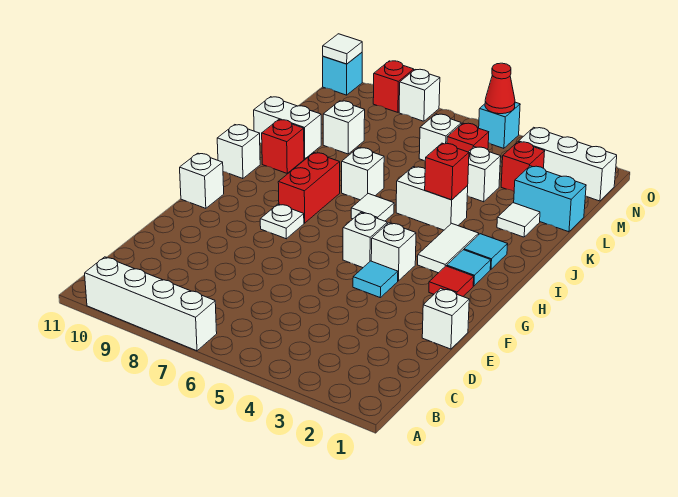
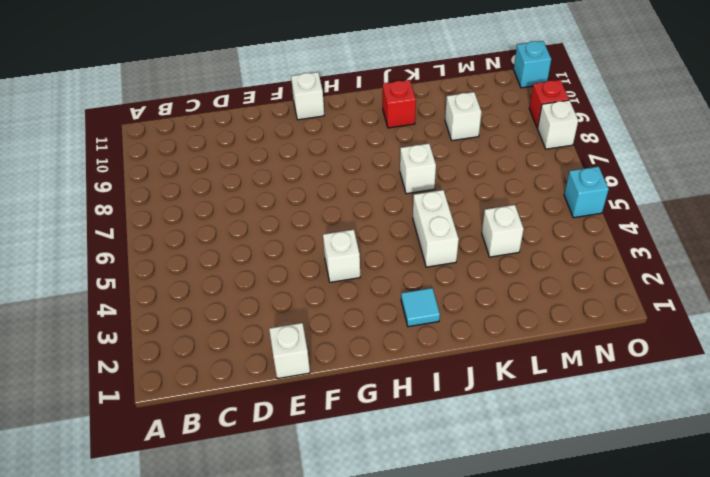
none -> white brick A7:A10 level 1
none -> cyan tile F4 level 1
none -> red tile G2 level 1
none -> white brick G5 level 1

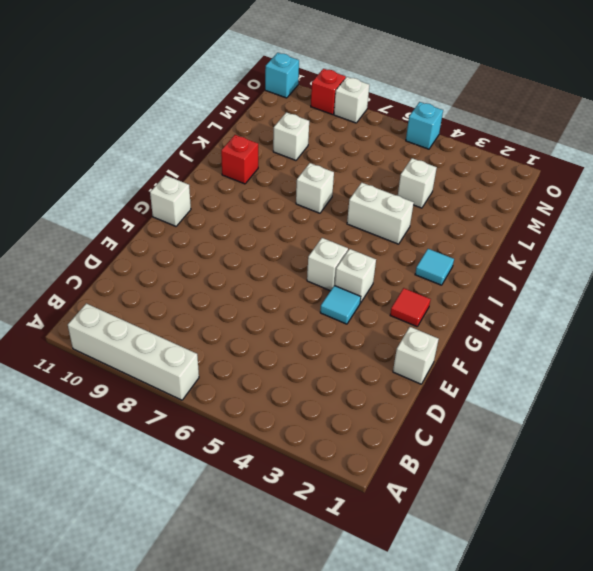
none -> white plate G8 level 1
none -> cyan tile H2 level 1
none -> white tile H3:I3 level 1
none -> red brick H8:I8 level 1

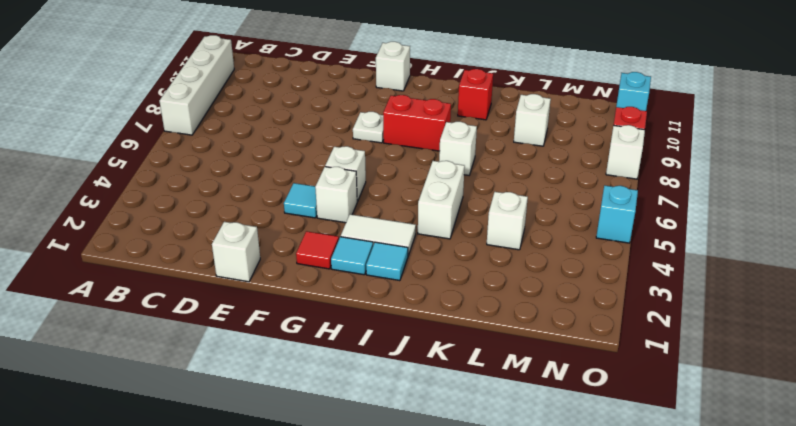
none -> white tile I6 level 1
none -> white brick I11 level 1
none -> white tile K2 level 1
none -> white brick K10:K11 level 1

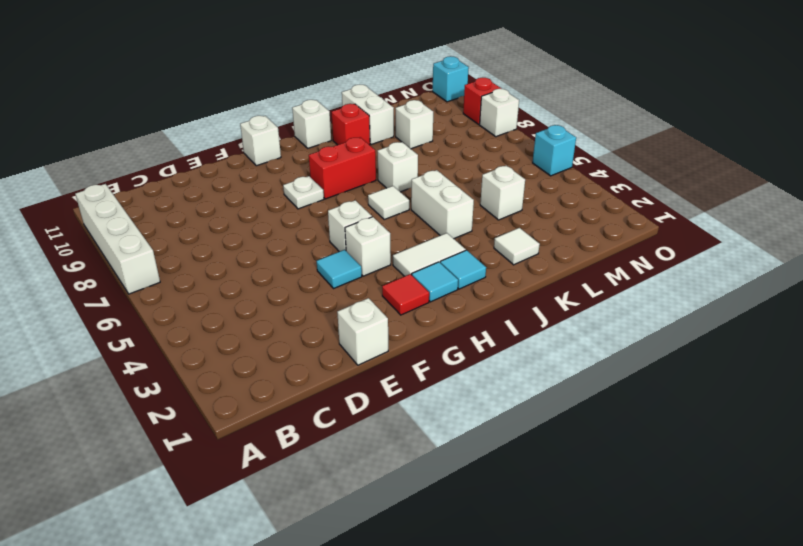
none -> cyan brick L1:L2 level 1
none -> red brick M3 level 1
none -> red brick M5 level 1
none -> white brick M6 level 1

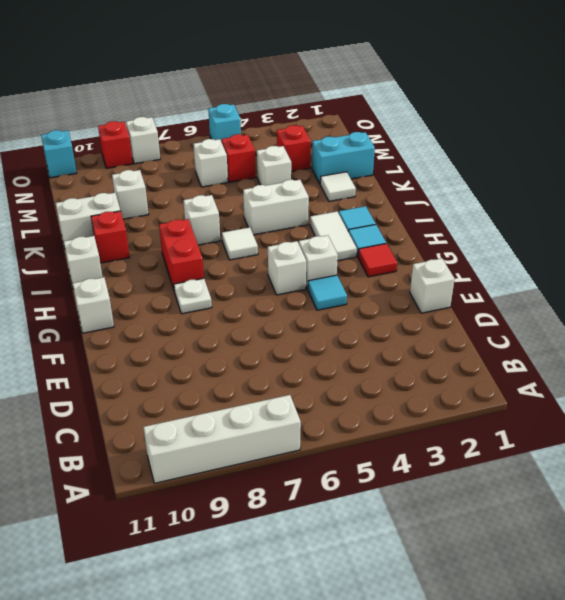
none -> white brick N1:N3 level 1
none -> red brick J4 level 2
none -> red cone O5 level 2
none -> white tile O11 level 2

